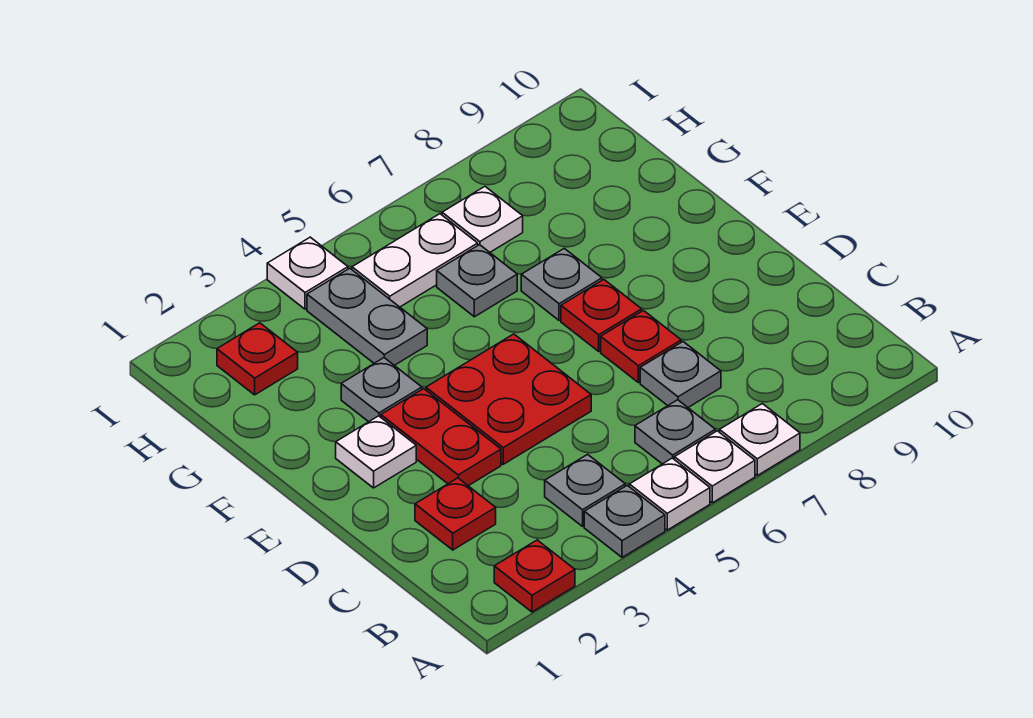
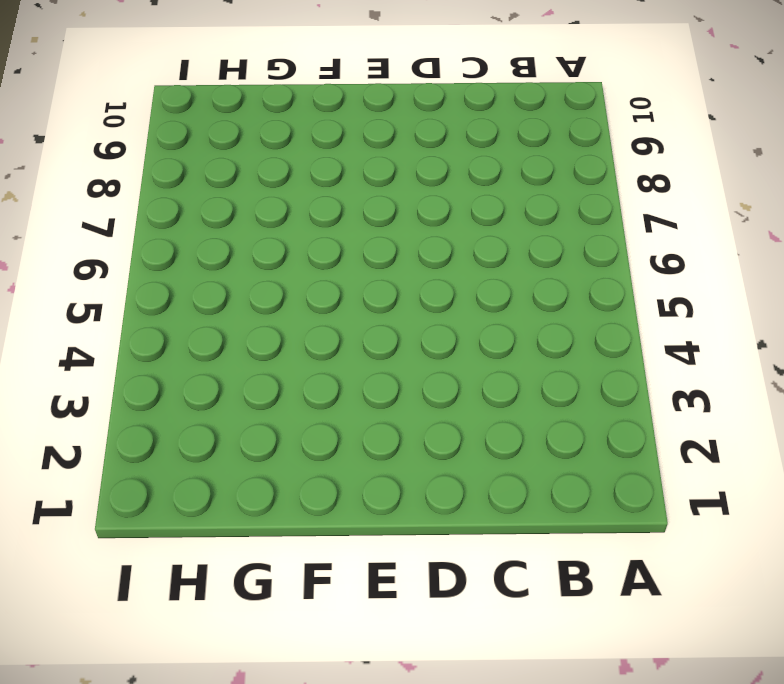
none -> red plate A2 level 1
none -> grey plate A4 level 1
none -> white plate A5 level 1

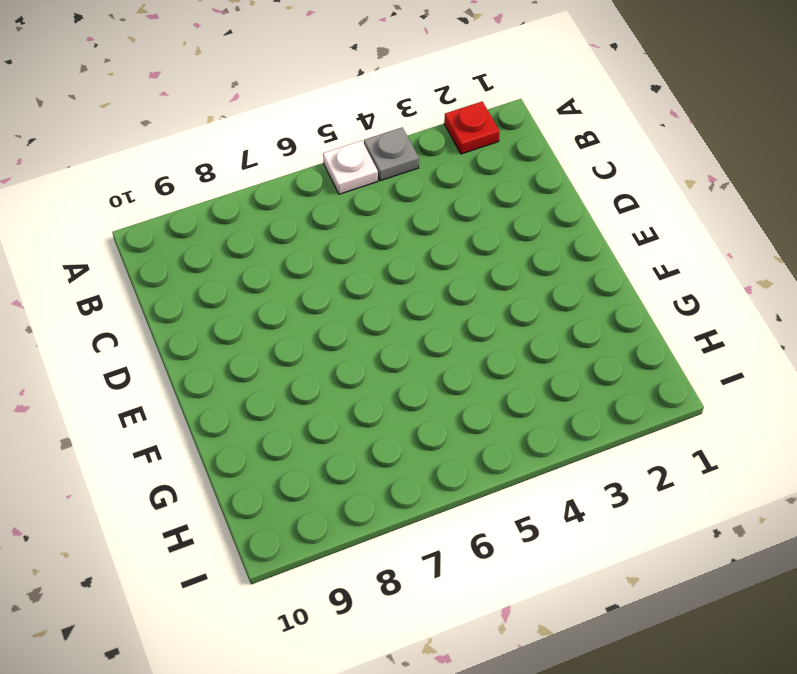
none -> white plate A6 level 1
none -> white plate A7 level 1
none -> grey plate B4 level 1

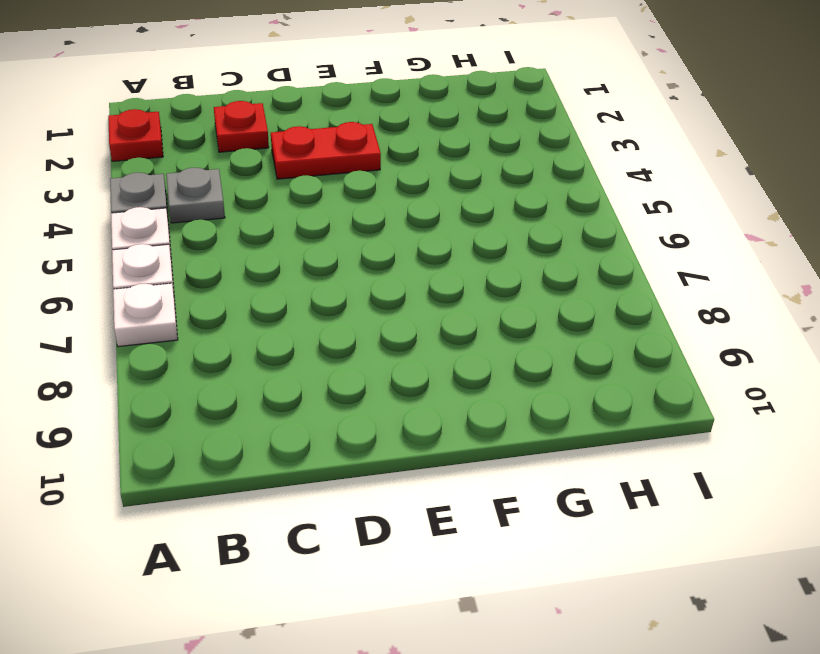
none -> grey plate B6 level 1
none -> grey plate C7 level 1
none -> red plate D4:E5 level 1

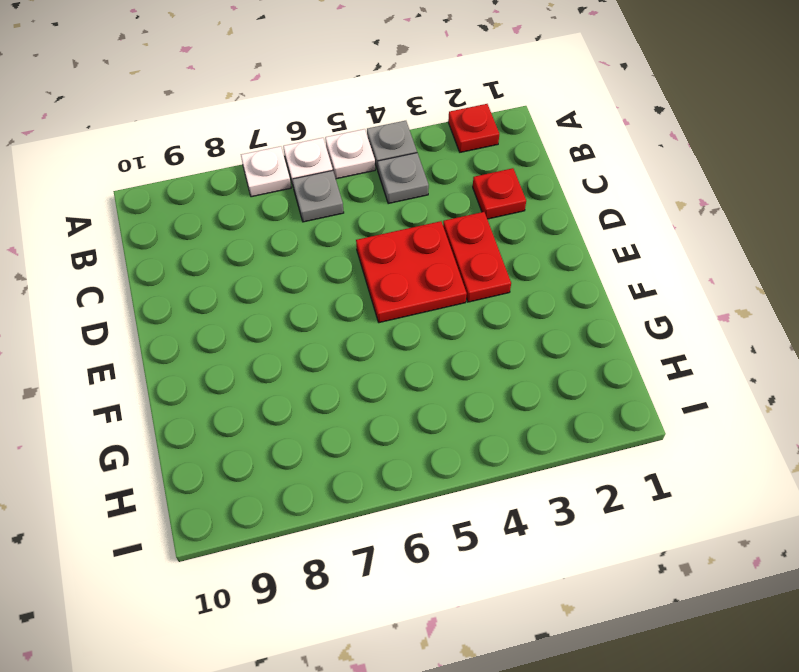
none -> grey plate C7 level 1
none -> red plate D7 level 1
none -> white plate E2 level 1

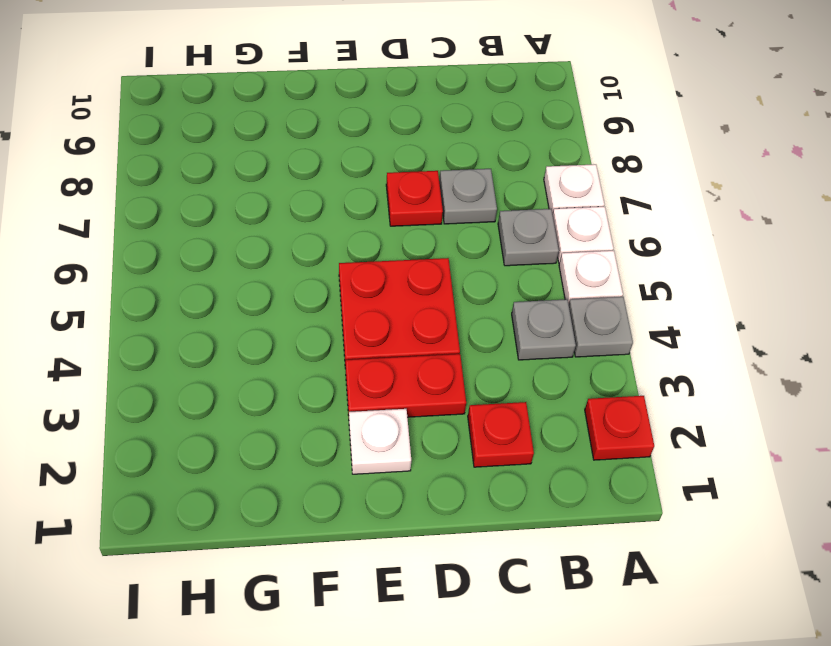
none -> red plate E7 level 1
none -> grey plate F3 level 1
none -> grey plate F7 level 1

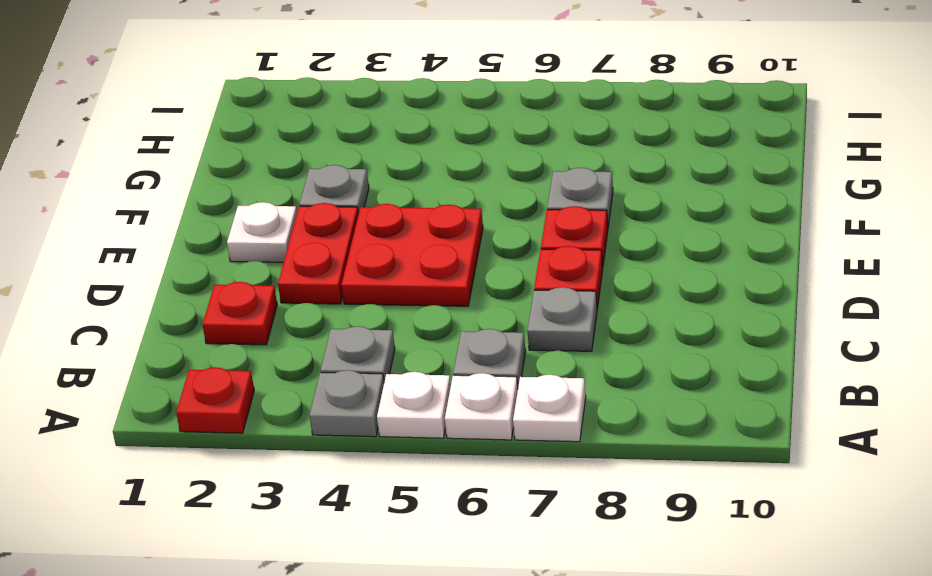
none -> grey plate G4:H4 level 1
none -> grey plate G6 level 1
none -> red plate H2 level 1

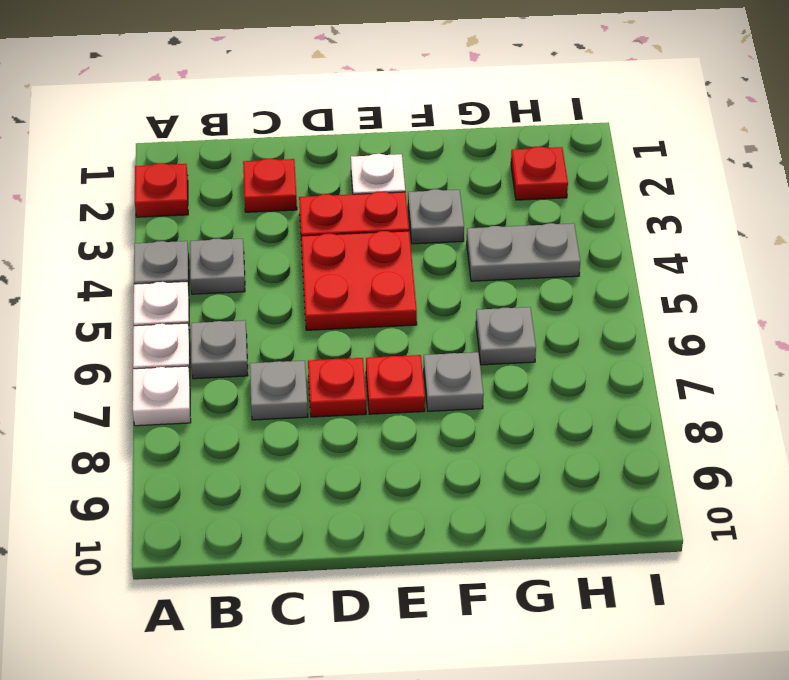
none -> white plate H5:H6 level 1
none -> white plate H7 level 1
none -> white plate I4 level 1

